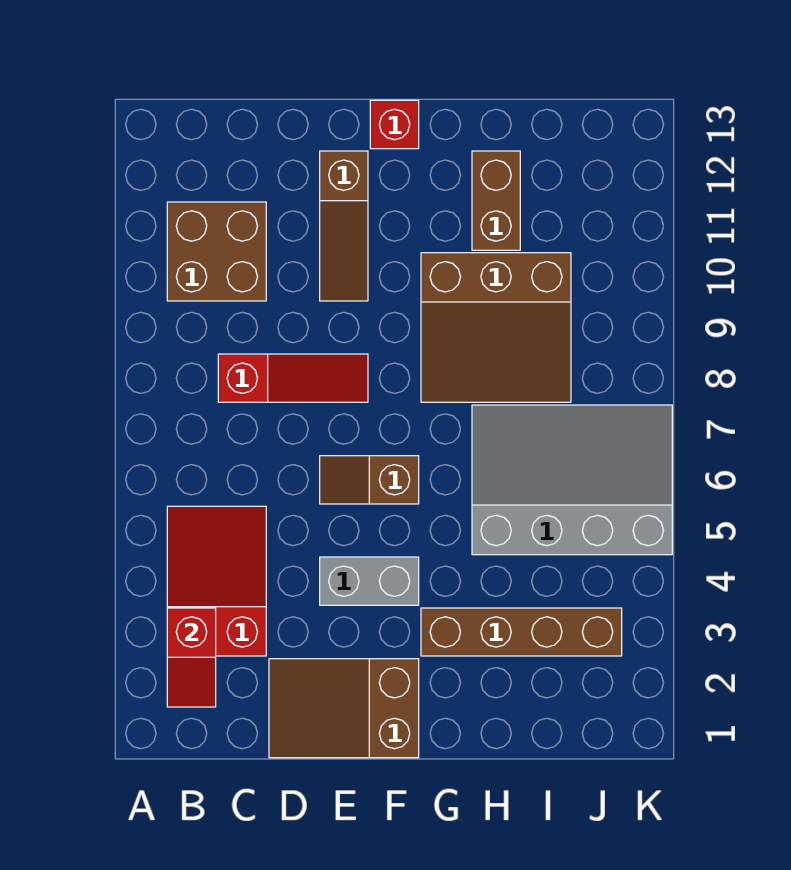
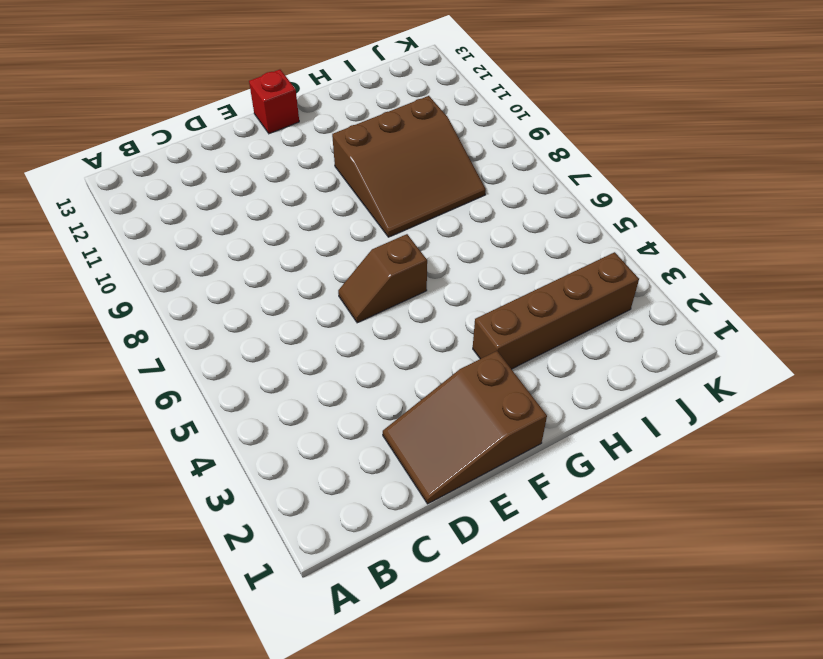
none -> red slope B3:C5 level 1 top 3
none -> brown brick B10:C11 level 1
none -> red slope C8:E8 level 1 top C

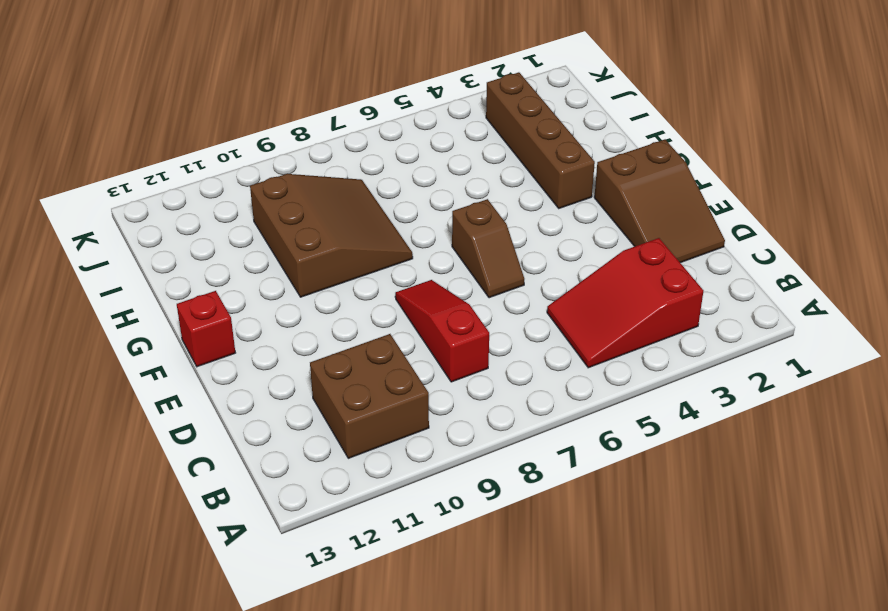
none -> grey brick E4:F4 level 1
none -> brown slope E10:E12 level 1 top 12
none -> grey slope H5:K7 level 1 top 5

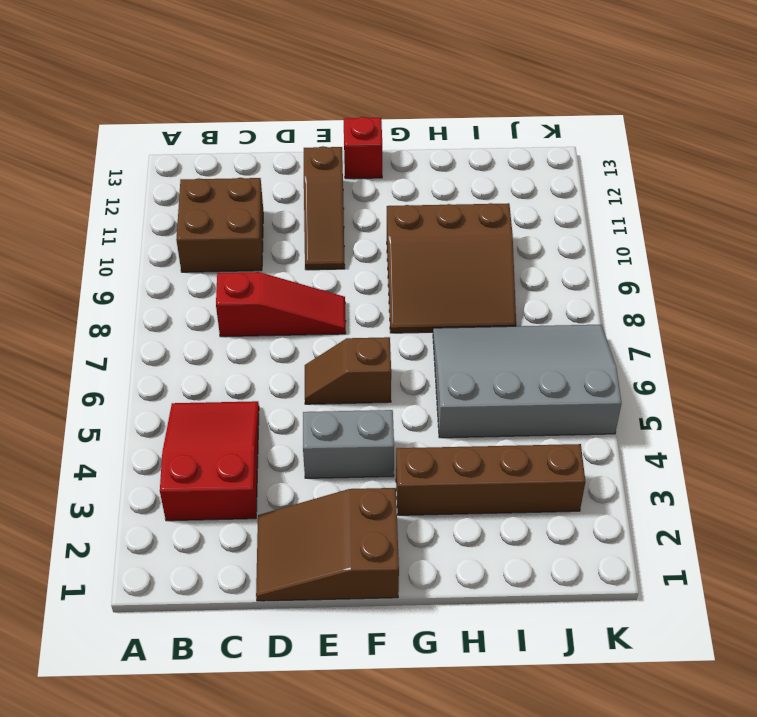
none -> brown brick H11:H12 level 1
none -> red slope B2:B3 level 2 top 3

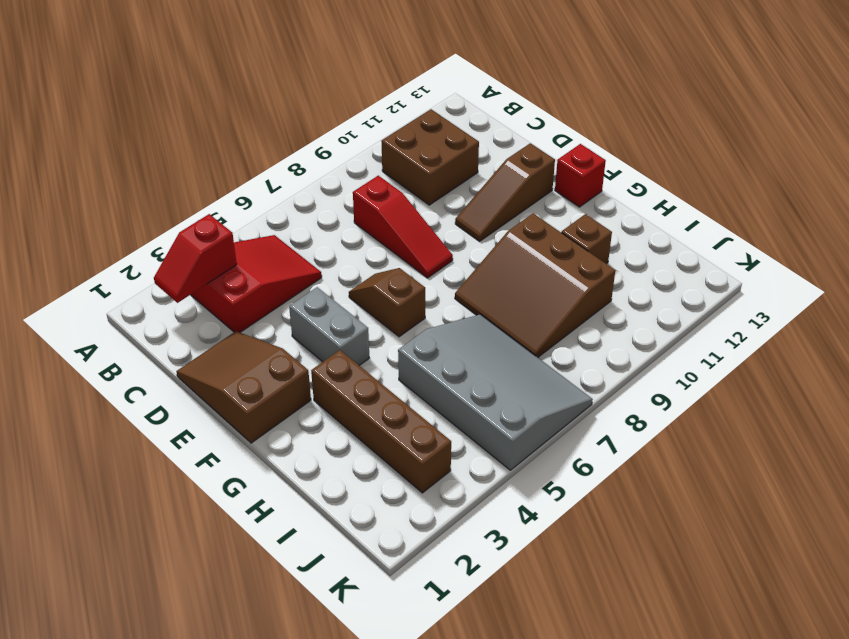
brown brick H11 level 1 -> brown brick H11:H12 level 1

